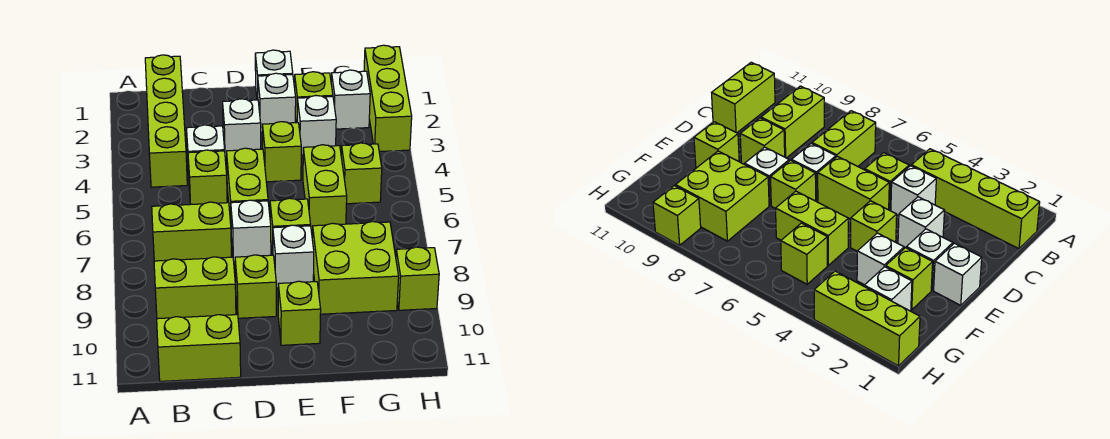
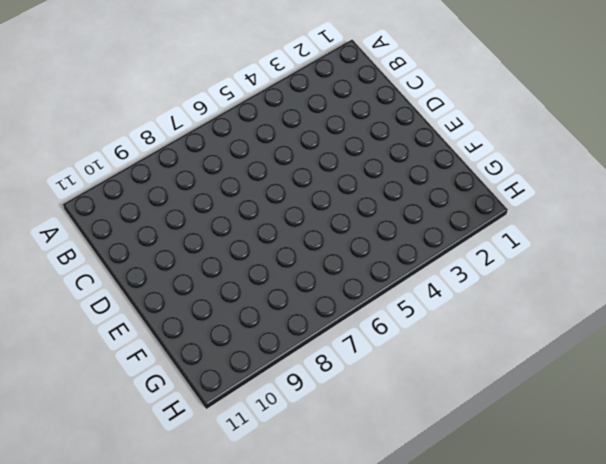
none -> lime brick B1:B4 level 1
none -> lime brick B7:C7 level 1
none -> lime brick B9:C9 level 1

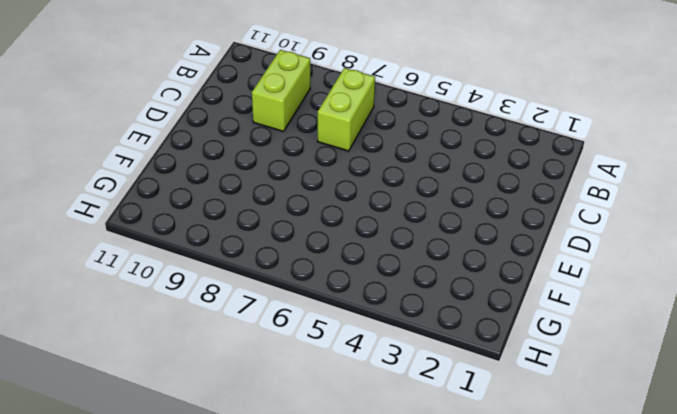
none -> lime brick B1:B4 level 1
none -> lime brick B11:C11 level 1
none -> white brick C4 level 1

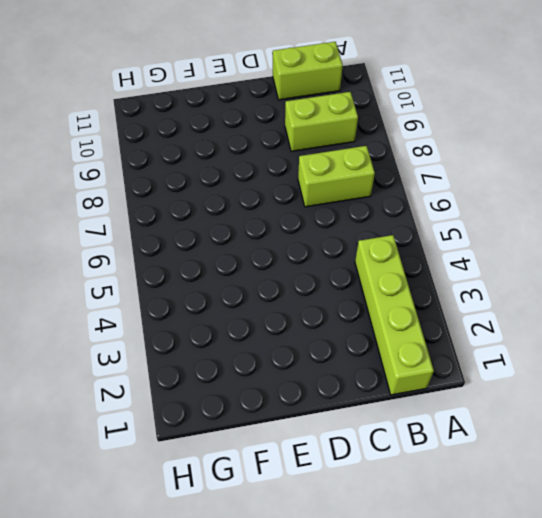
none -> white brick C4 level 1
none -> lime brick C5 level 1
none -> white brick D3 level 1

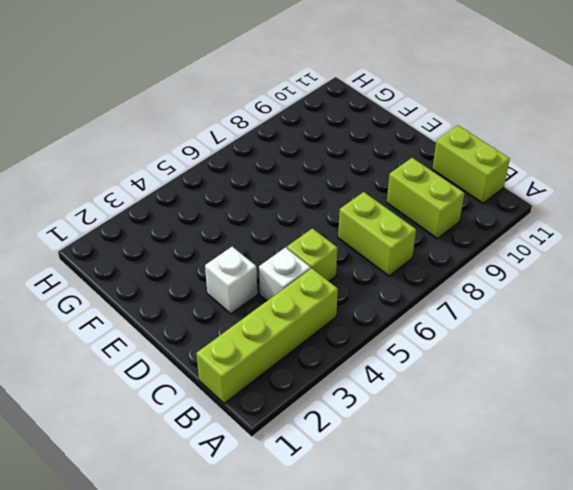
none -> lime brick D5:D6 level 1
none -> white brick D7 level 1
none -> lime brick D9 level 1

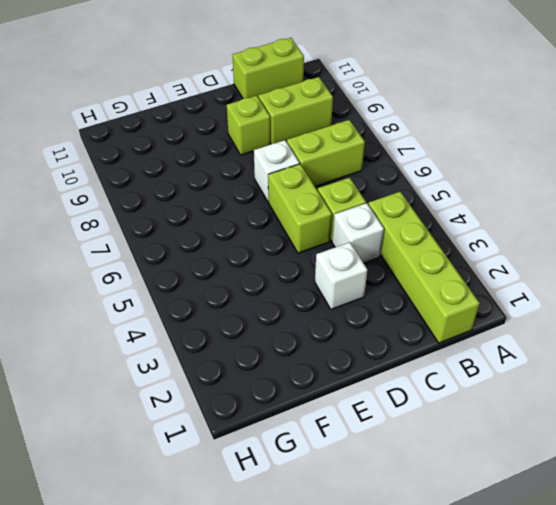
none -> white brick E1 level 1
none -> white brick E2 level 1
none -> lime brick E4 level 1

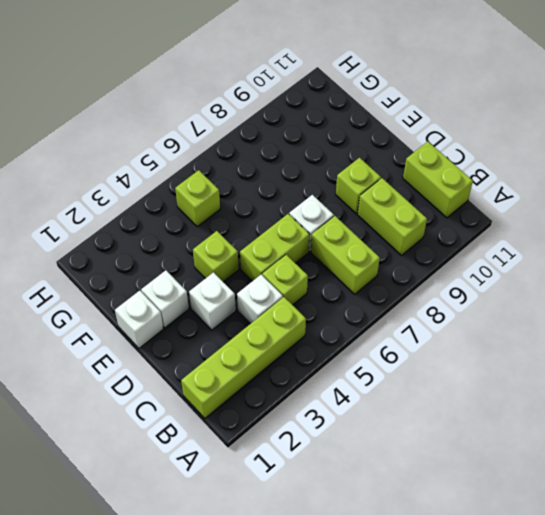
none -> lime brick E7 level 1
none -> white brick E8 level 1
none -> lime brick E10 level 1

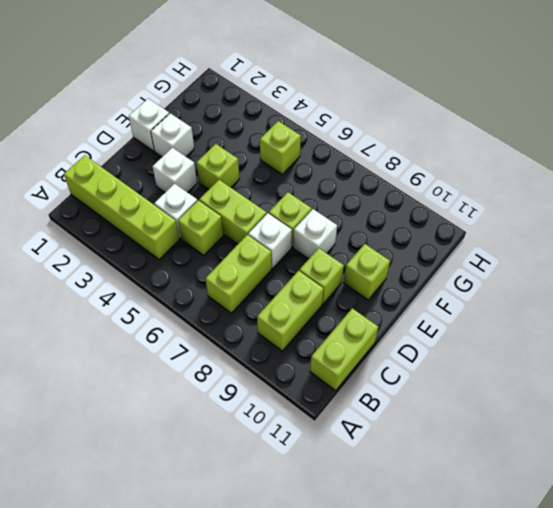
none -> lime brick F2 level 1
none -> white brick F3 level 1
none -> lime brick F5:F6 level 1

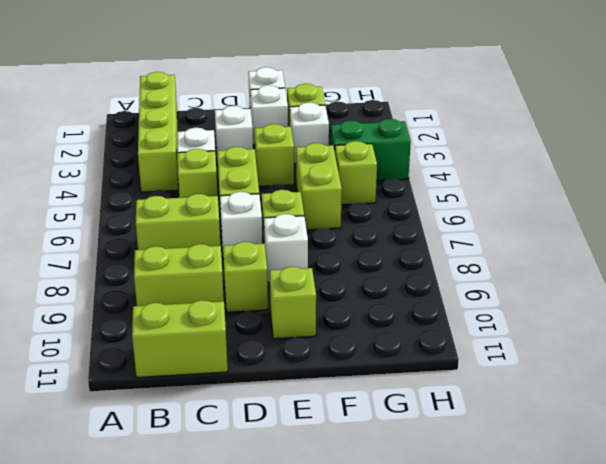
green brick G4:H4 level 1 -> none
none -> lime brick F8:G9 level 1
none -> white brick G2 level 1
none -> lime brick H1:H3 level 1

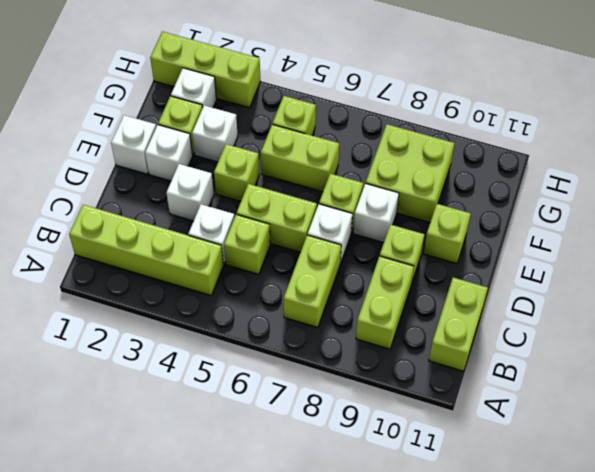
none -> lime brick H9 level 1

